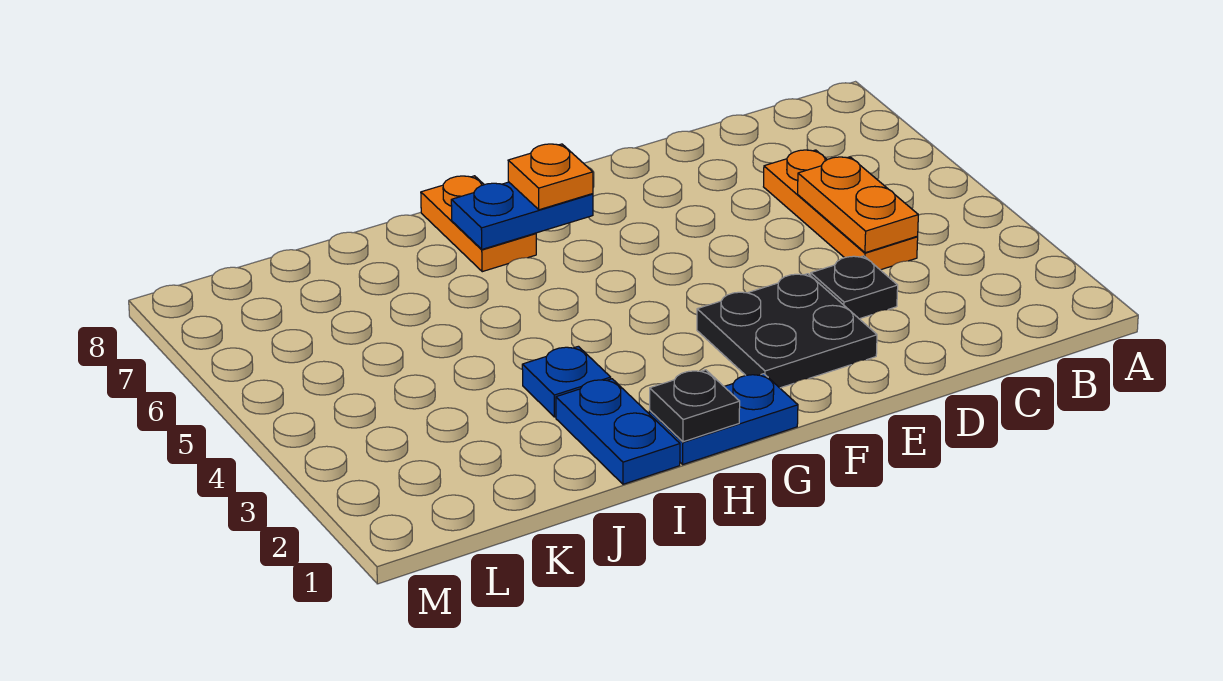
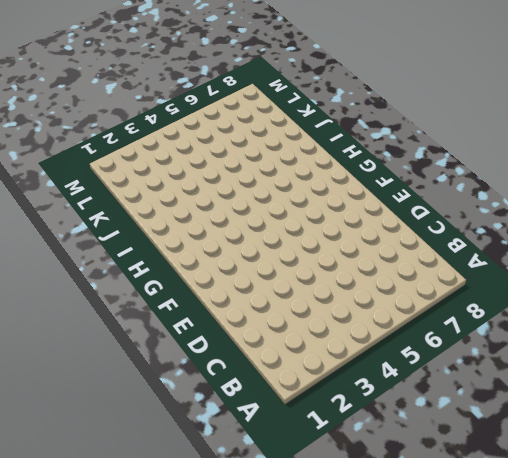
none -> orange plate C4:C6 level 1
none -> black plate D3 level 1

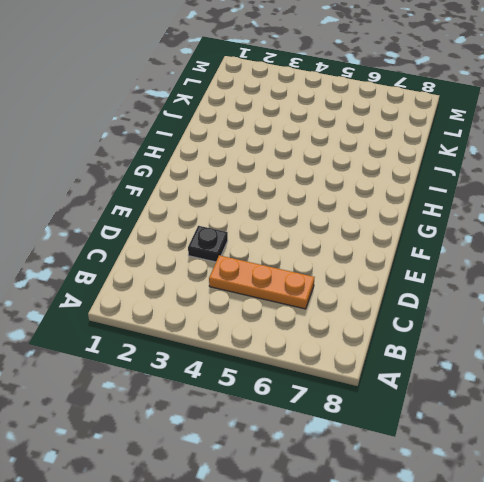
none -> black plate E2:F3 level 1
none -> blue plate G1:H1 level 1

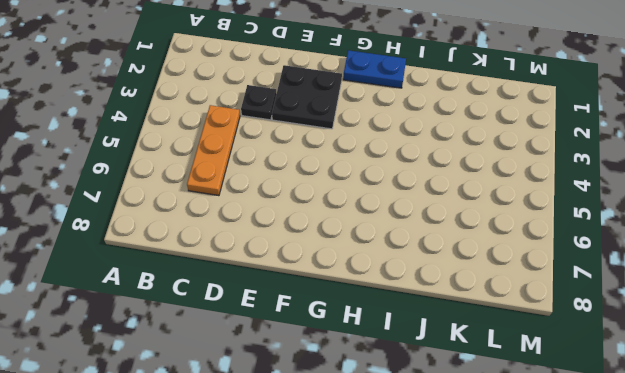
none -> orange plate H7:H8 level 1
none -> blue plate I1:I2 level 1

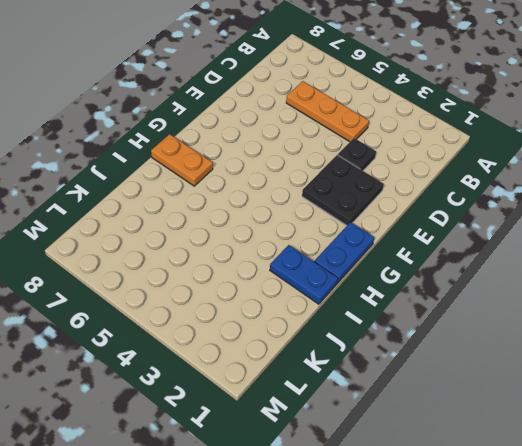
none -> blue plate I3 level 1
none -> orange plate C4:C5 level 2

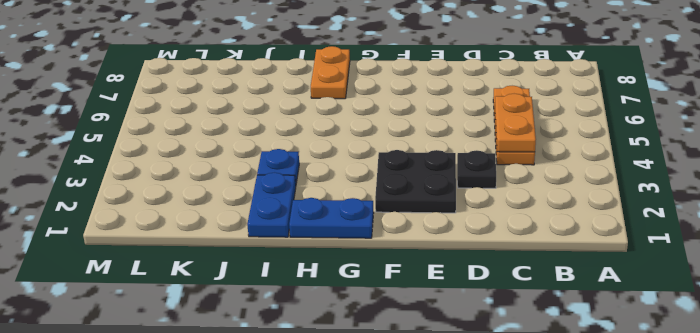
none -> blue plate G7:H7 level 2
none -> black plate H1 level 2

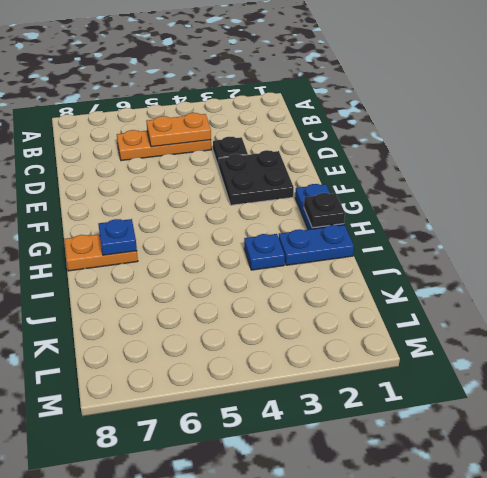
blue plate H7 level 2 -> blue plate G7:H7 level 2
none -> orange plate G7 level 3

